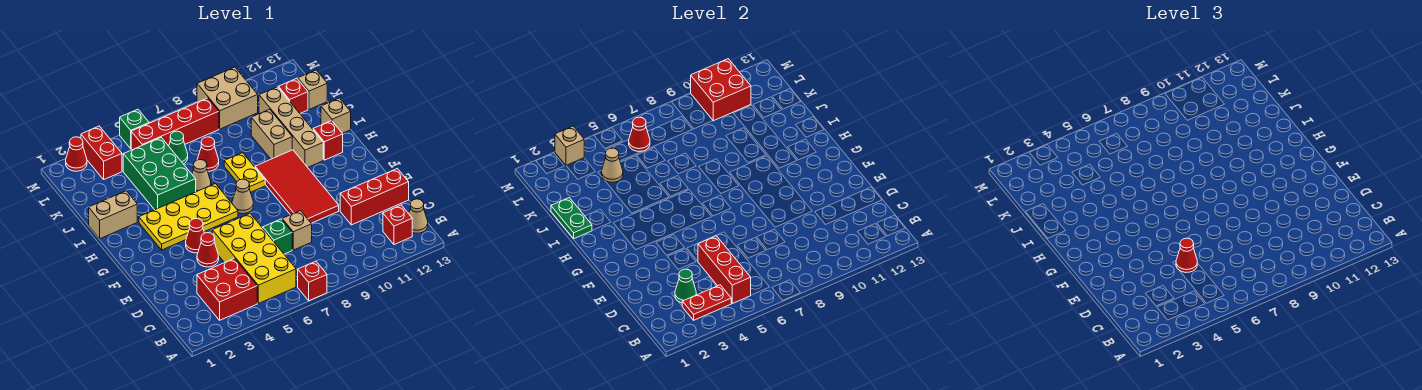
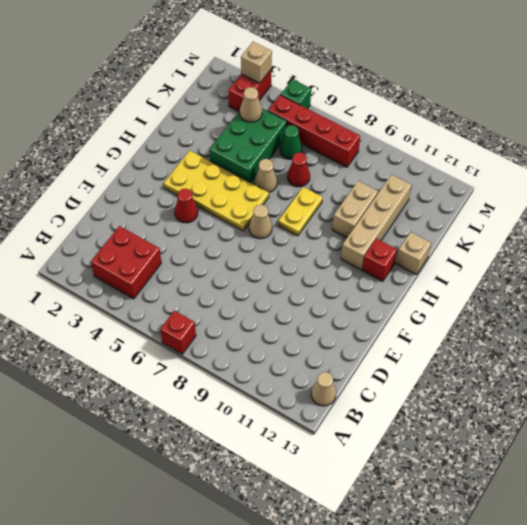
none -> yellow brick B5:E6 level 1
none -> red brick B12 level 1
none -> green brick D7 level 1
none -> tan brick D8 level 1

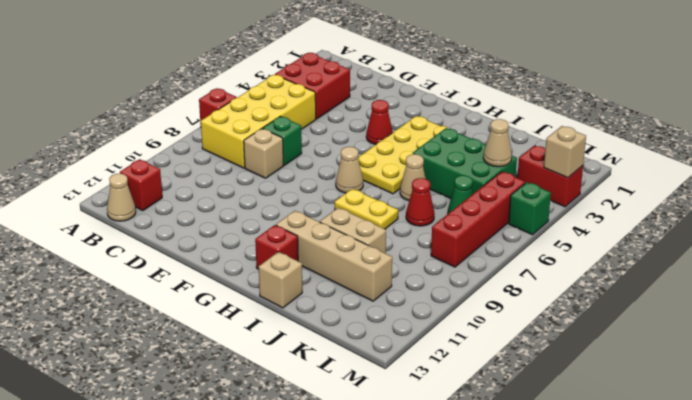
yellow brick B5:C8 level 1 -> yellow brick B5:E6 level 1
none -> red brick D11:D13 level 1
none -> red cone E4 level 1
none -> red tile E9:H10 level 1
none -> tan brick I1:I2 level 1

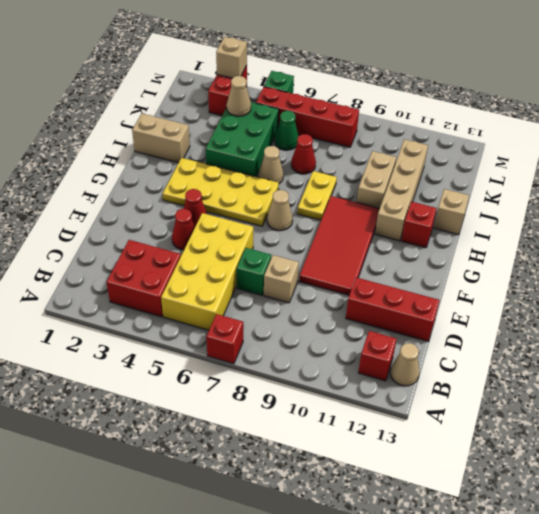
none -> red brick K12 level 1
none -> tan brick K13 level 1
none -> tan brick L9:M10 level 1
none -> red cone M2 level 1

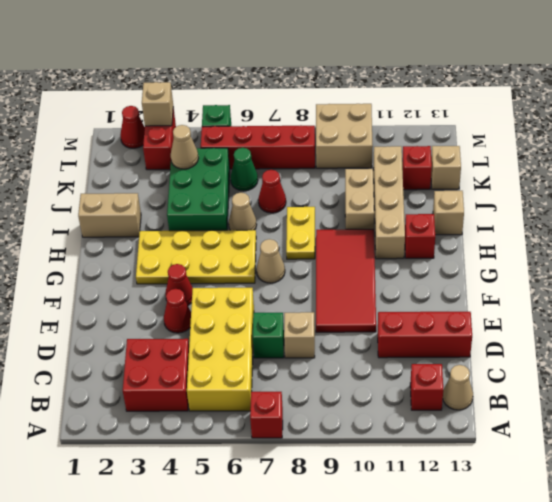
none -> red plate B3:B4 level 2
none -> red brick B5:D5 level 2
none -> green cone C3 level 2
none -> green plate I1:J1 level 2

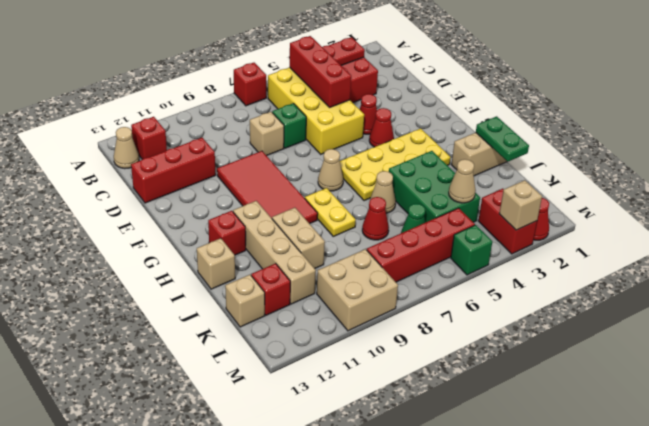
none -> green cone C3 level 2
none -> red cone L6 level 2
none -> red brick L10:M11 level 2
none -> red cone D5 level 3

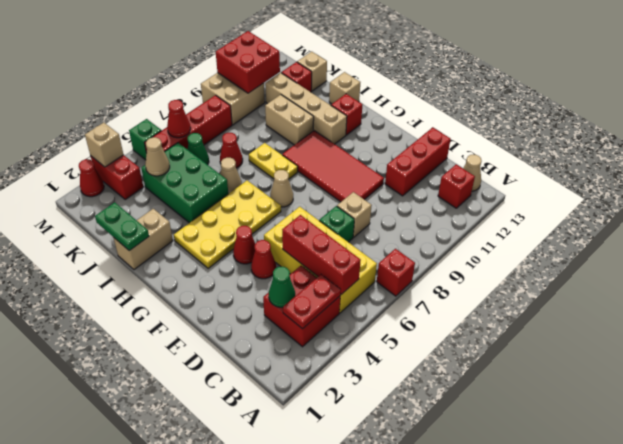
none -> red cone D5 level 3

